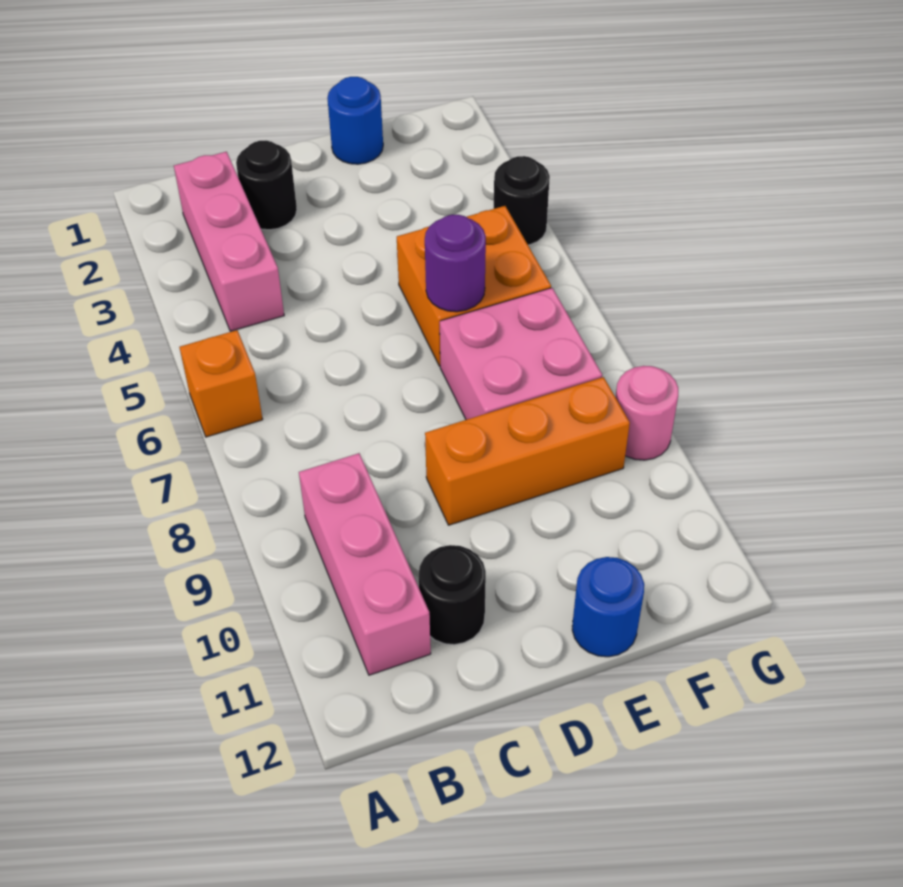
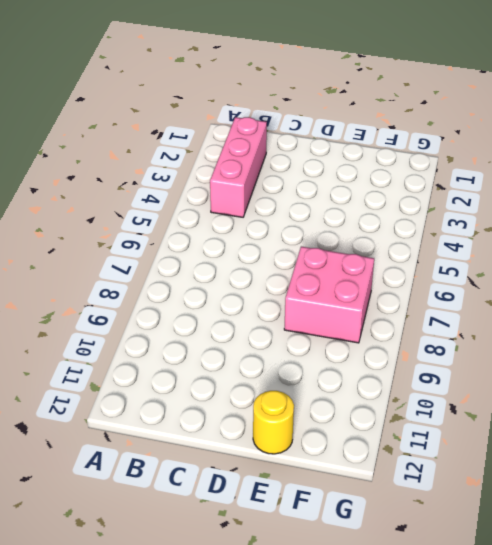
yellow round brick E12 level 1 -> blue round brick E12 level 1
none -> orange brick A6 level 1
none -> pink brick B9:B11 level 1
none -> black round brick C2 level 1

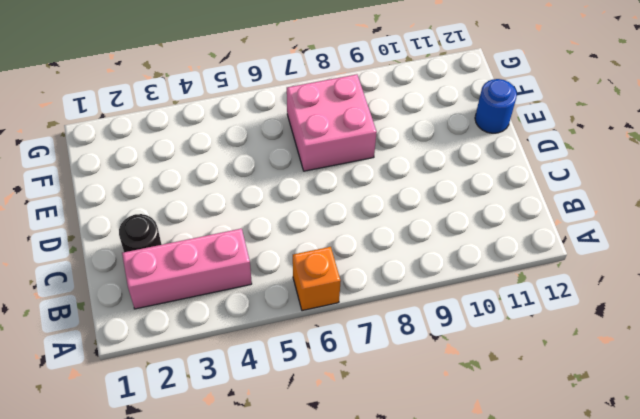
none -> pink brick B9:B11 level 1
none -> black round brick C11 level 1
none -> orange brick D9:F9 level 1

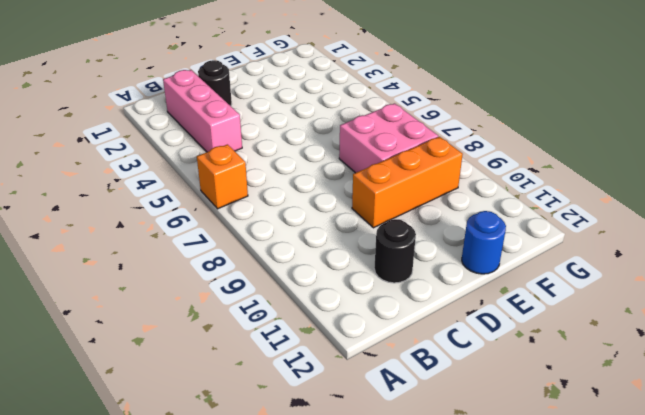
none -> pink brick B9:B11 level 1
none -> blue round brick E1 level 1
none -> orange brick E5:F6 level 1

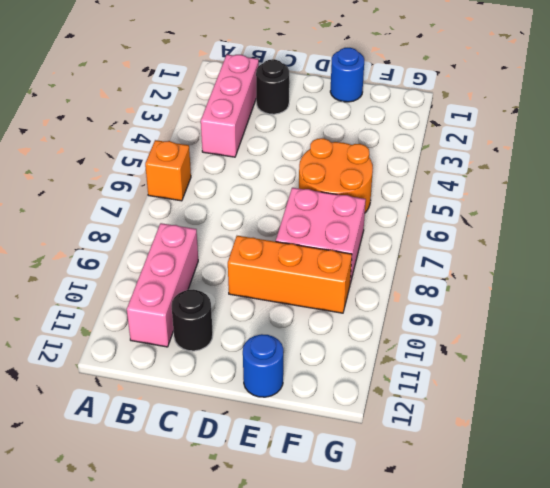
orange round brick E5:F6 level 1 -> orange brick E5:F6 level 1
none -> black round brick G4 level 1
none -> pink round brick G9 level 1
none -> purple round brick E6 level 2

